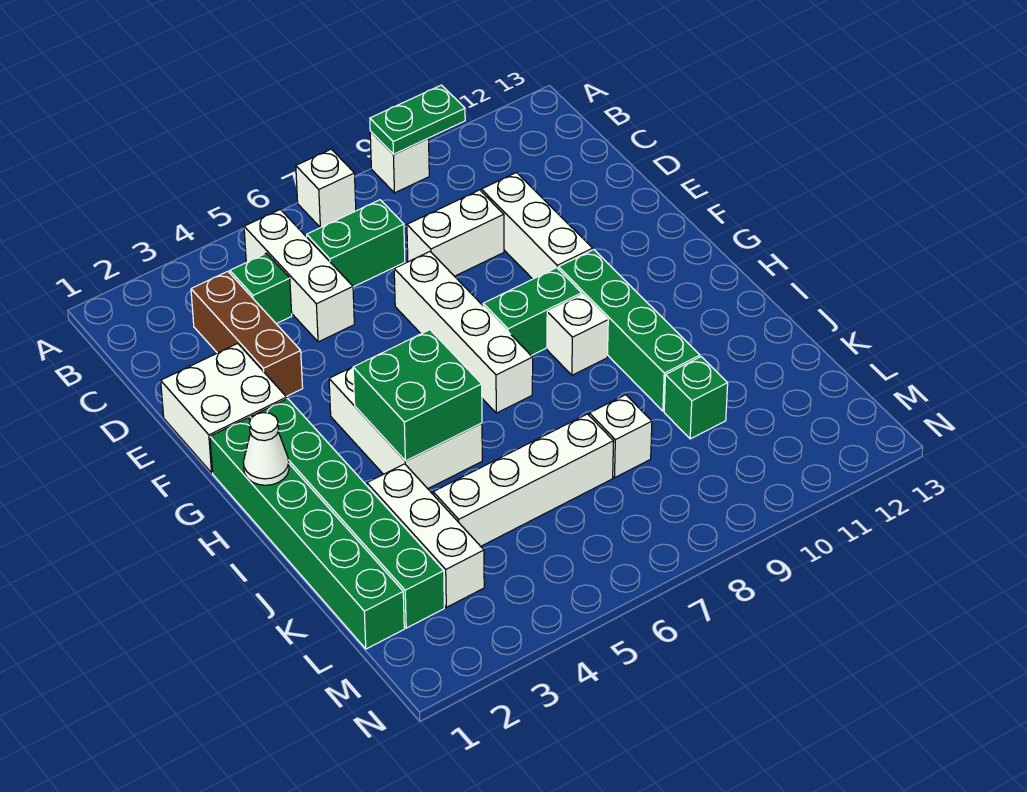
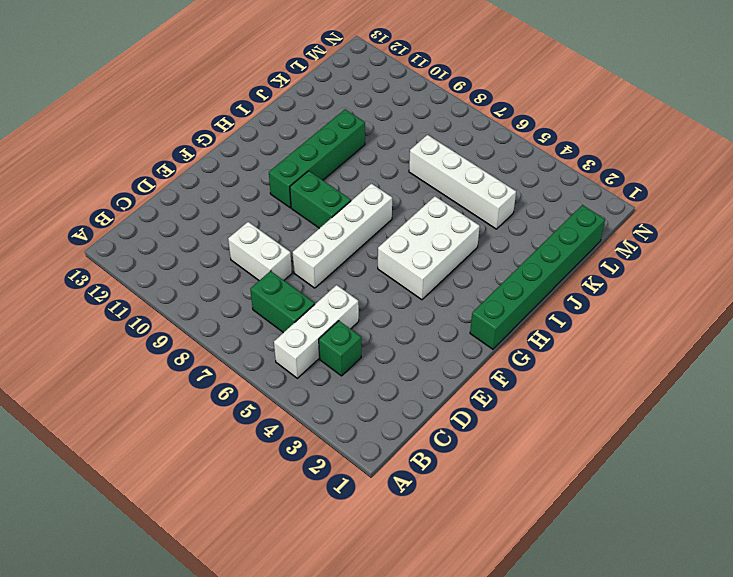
none -> white brick A7 level 1
none -> white brick A9 level 1
none -> brown brick C3:E3 level 1

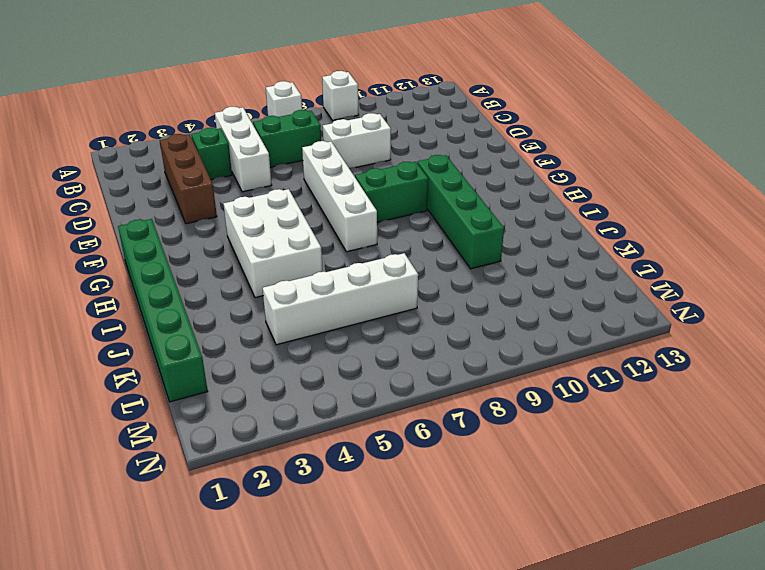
none -> white brick D10:F10 level 1
none -> white brick E1:F2 level 1
none -> green brick G2:L2 level 1

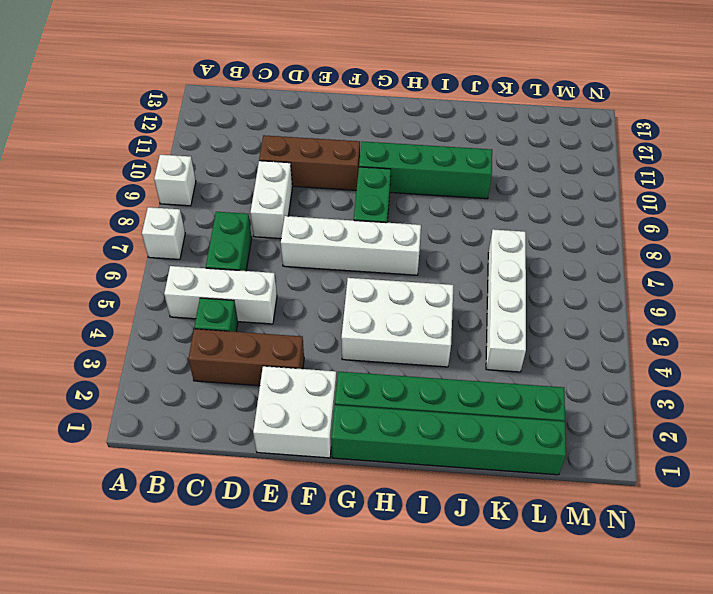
brown brick D10:F10 level 1 -> white brick D10:F10 level 1
none -> white brick H9 level 1
none -> white brick J3:L3 level 1
none -> white brick K8 level 1

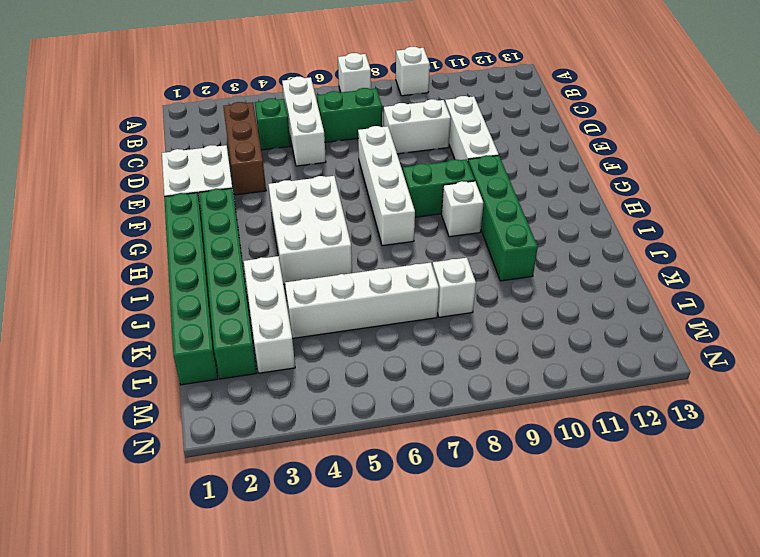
none -> green brick K10 level 1
none -> green plate A9:A10 level 2
none -> white cone H1 level 2

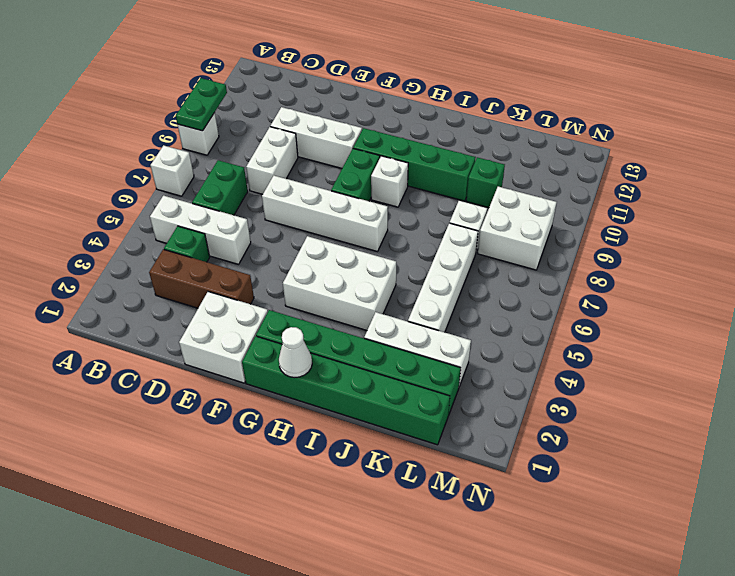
white brick L8:M9 level 1 -> none
none -> green brick H4:I5 level 2

